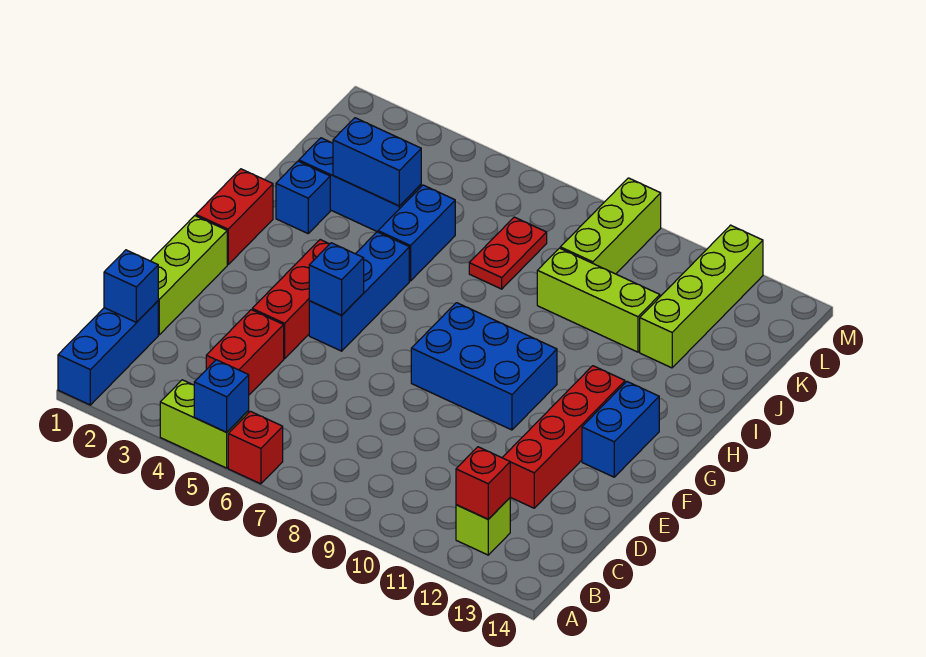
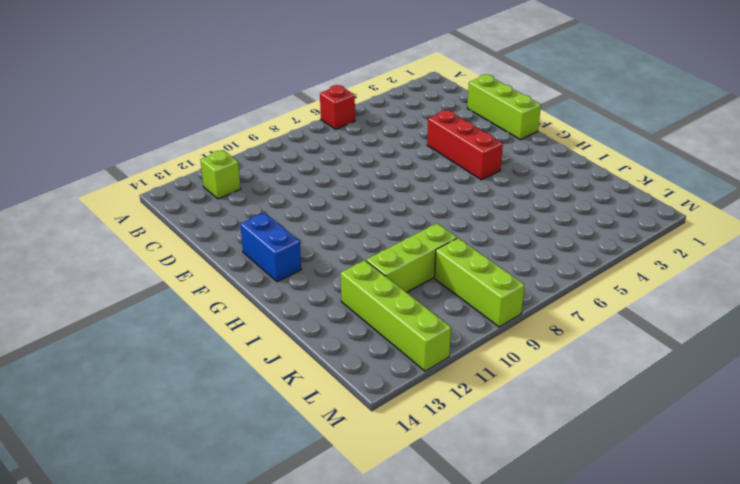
none -> blue brick A1:C1 level 1
none -> lime brick A4:A5 level 1
none -> red brick C4:D4 level 1

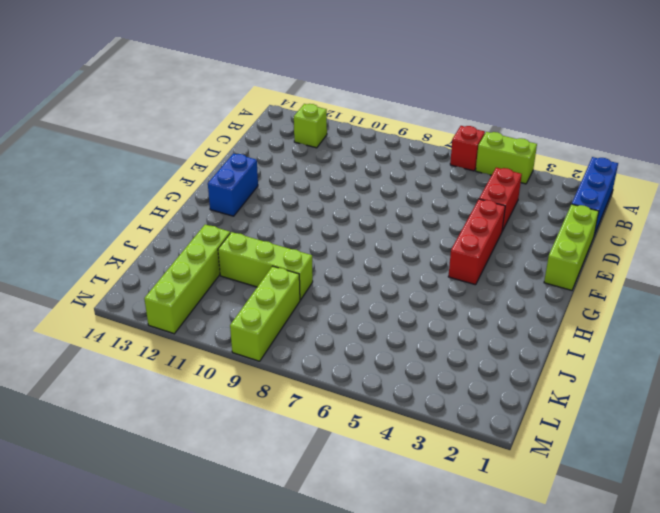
none -> red brick D12:G12 level 1
none -> blue brick F5:H5 level 1
none -> blue brick F8:G10 level 1

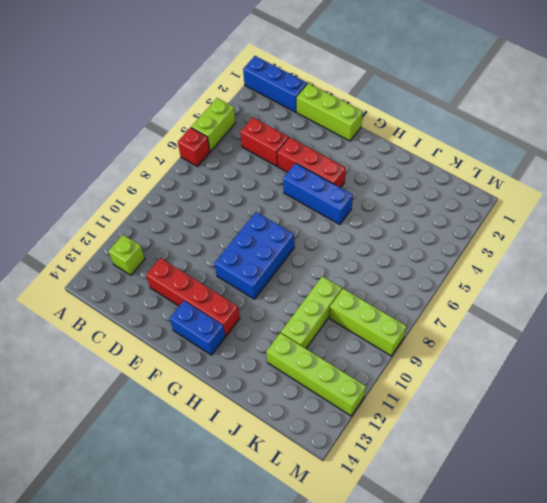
none -> red brick G1:H1 level 1
none -> blue brick I2 level 1
none -> blue brick I5:J5 level 1

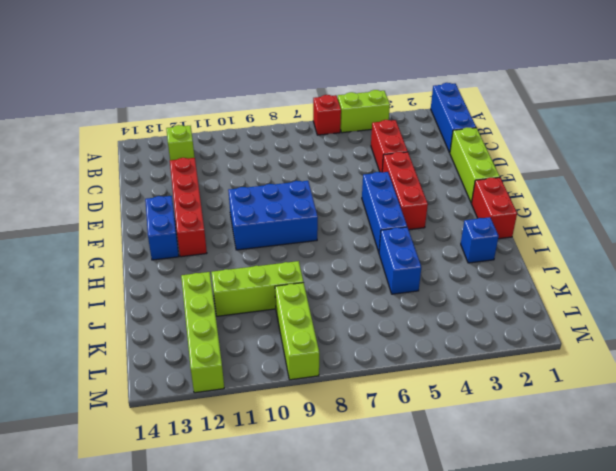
none -> blue brick J2:J4 level 1
none -> red plate J7:K7 level 1
none -> blue brick A5 level 2

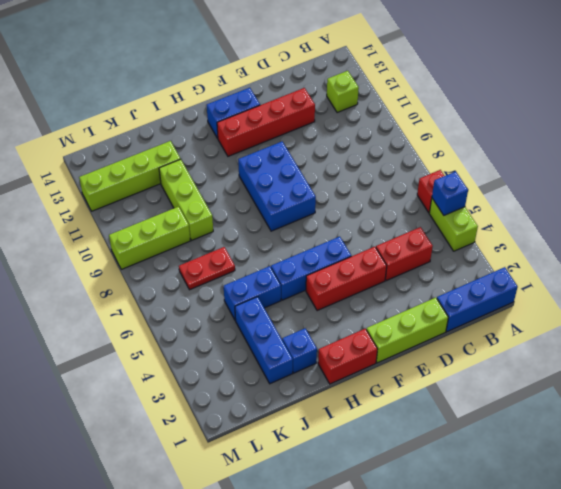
none -> red brick B12 level 2
none -> blue brick C1 level 2
none -> blue brick F5 level 2

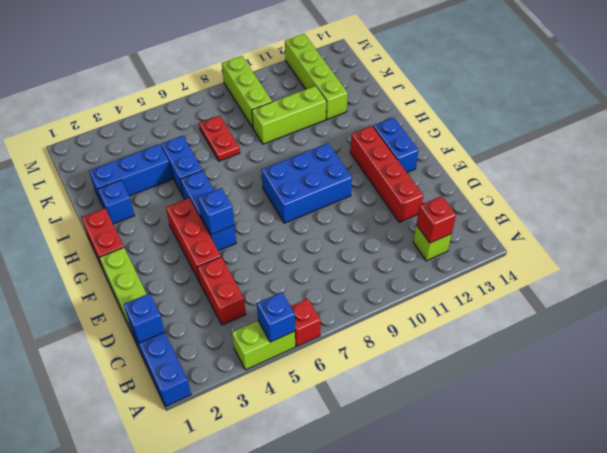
none -> blue brick J3:J4 level 2

